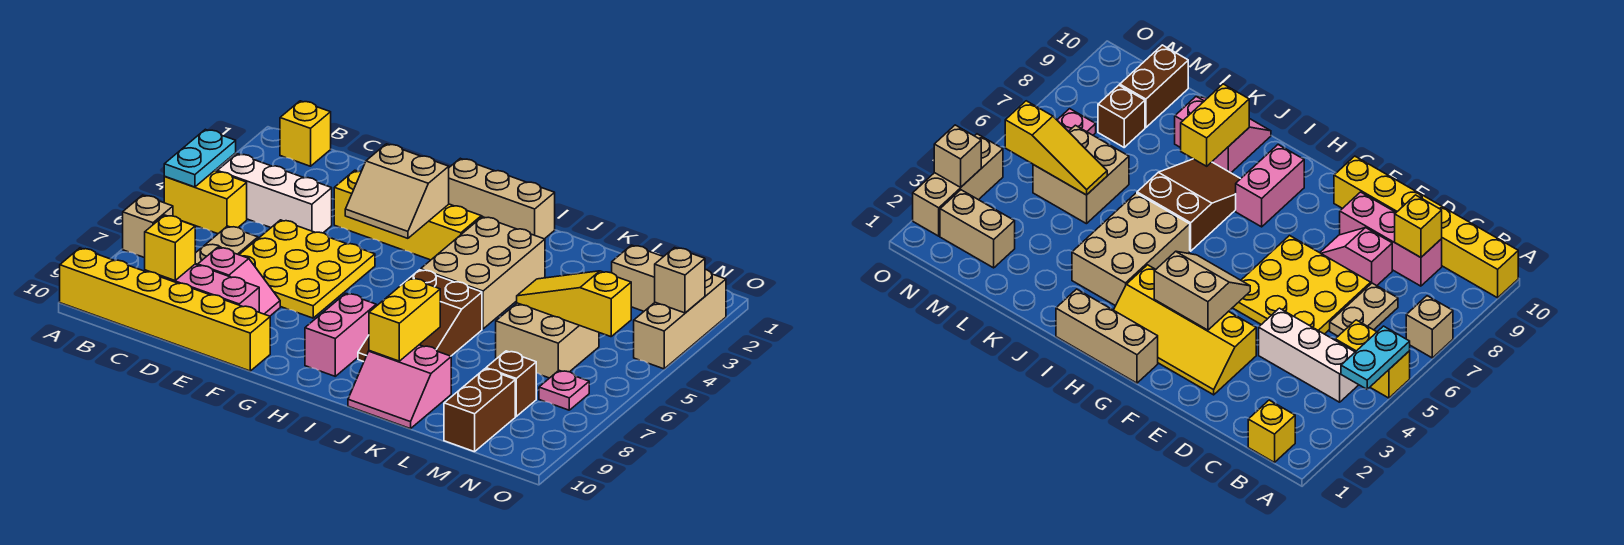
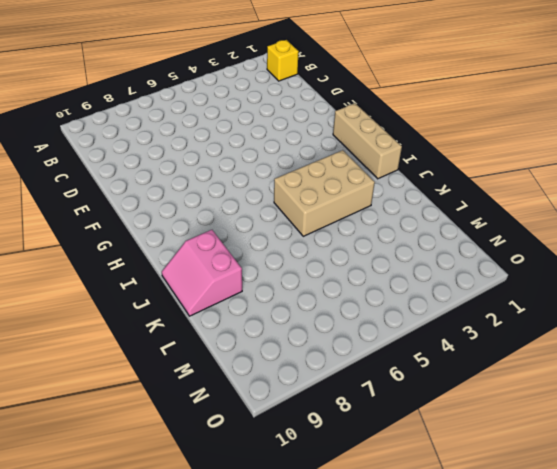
none -> yellow brick A5:B5 level 1
none -> tan brick A7 level 1
none -> yellow brick A10:F10 level 1

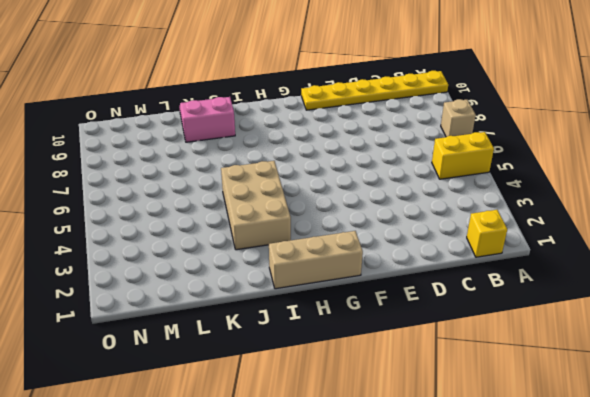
yellow plate A10:F10 level 1 -> yellow brick A10:F10 level 1
none -> white brick B4:D4 level 1
none -> tan plate C6:C7 level 1
none -> pink brick C9:E9 level 1

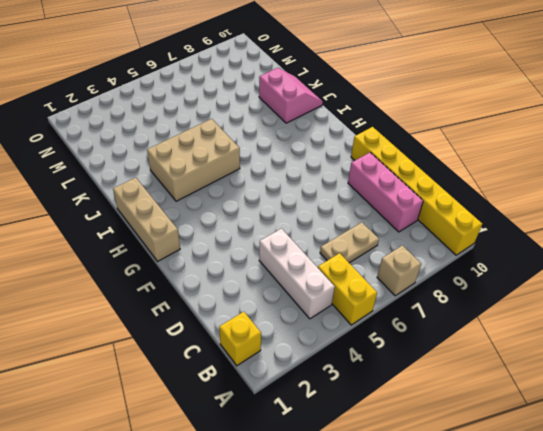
none -> yellow plate D5:F7 level 1
none -> pink slope D8:E8 level 1 top D
none -> yellow slope E2:H3 level 1 top 3

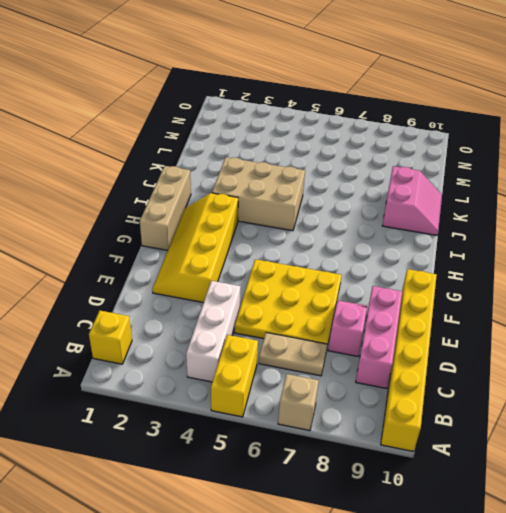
none -> pink brick H8:H9 level 1
none -> brown slope I6:J8 level 1 top 6
none -> tan brick L5:M6 level 1

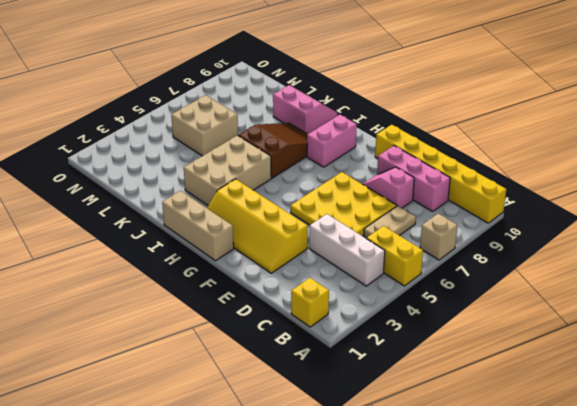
none -> tan brick M2:N2 level 1
none -> brown brick M8 level 1
none -> brown brick M9:M10 level 1

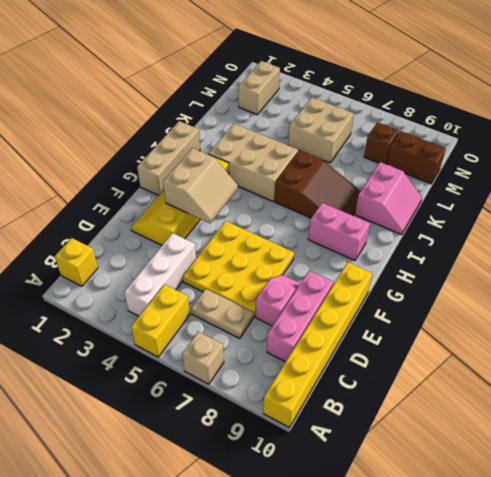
none -> pink plate N7 level 1
none -> tan brick O2:O4 level 1
none -> cyan plate A4:A5 level 2

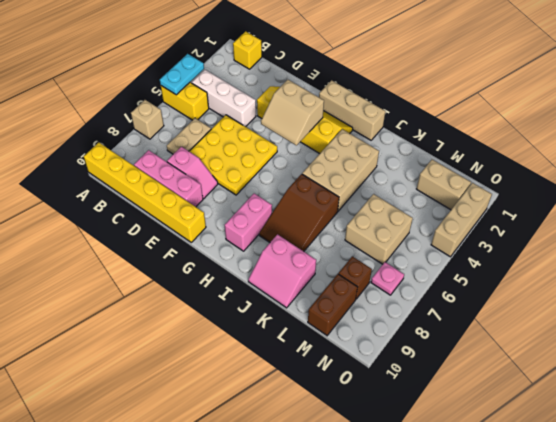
none -> yellow brick C9 level 2
none -> yellow brick J8:J9 level 2
none -> yellow slope L5:N5 level 2 top N

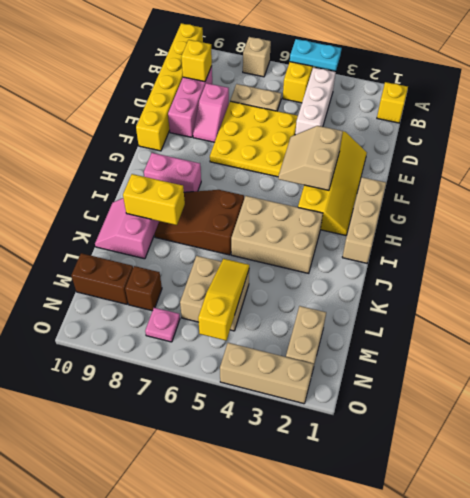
none -> tan brick O3 level 2

